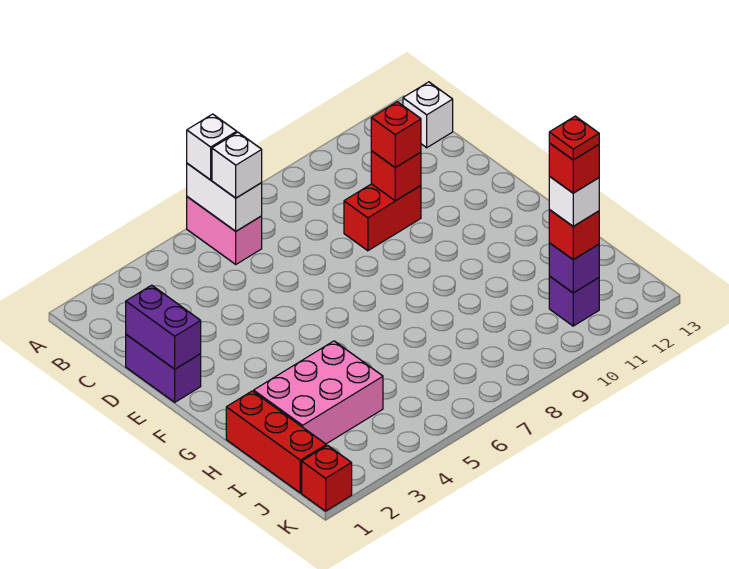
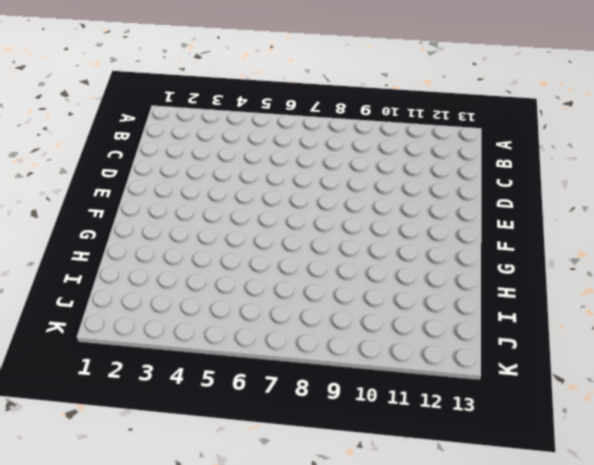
none -> pink brick A6:B6 level 1
none -> white brick B13 level 1
none -> purple brick D1:E1 level 1

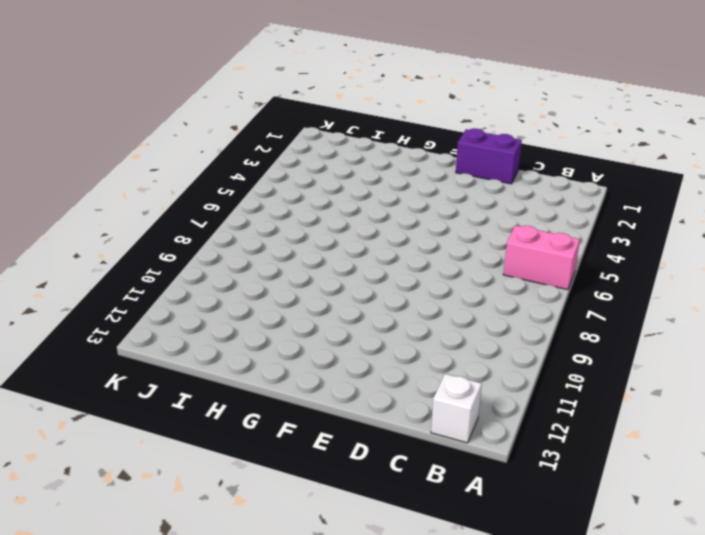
none -> red brick D9:D10 level 1
none -> red brick H1:J1 level 1
none -> pink brick H2:I4 level 1

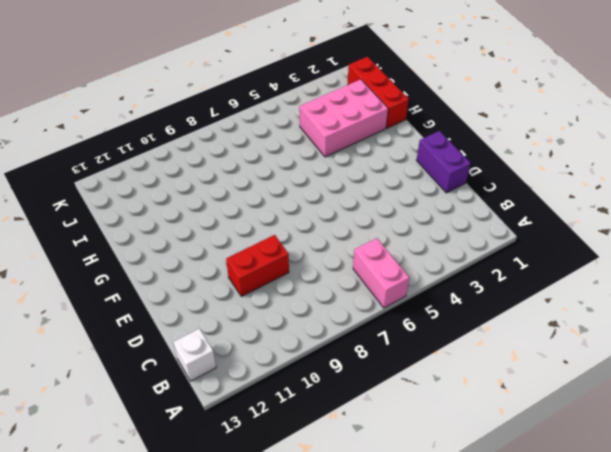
none -> purple brick J11 level 1
none -> red brick K1 level 1
none -> white brick A6:B6 level 2

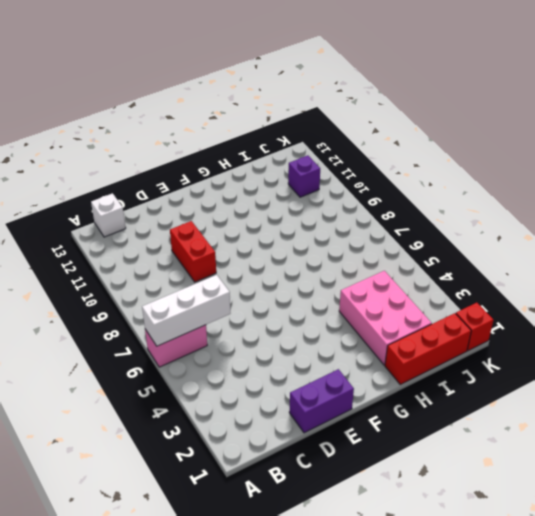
white brick A6:C6 level 2 -> white brick A6:B6 level 2
none -> purple brick D1:E1 level 2
none -> red brick D10 level 2
none -> purple brick J11 level 2

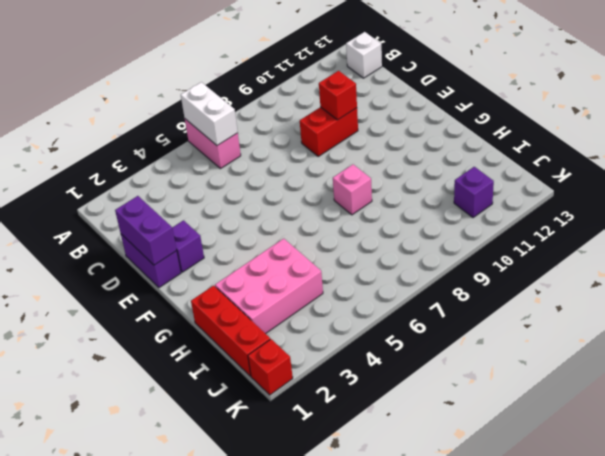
purple brick E2 level 1 -> purple brick J11 level 2
pink brick G8 level 1 -> none
none -> white brick A6 level 3
none -> white brick B6 level 3
none -> red brick D10 level 3

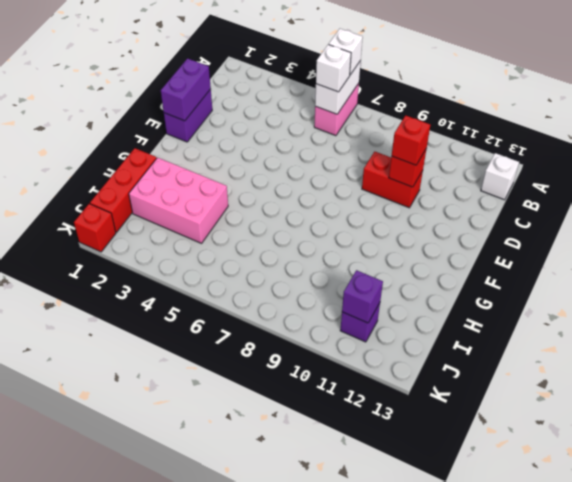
none -> red brick J11 level 3
none -> white brick J11 level 4
none -> red brick J11 level 5

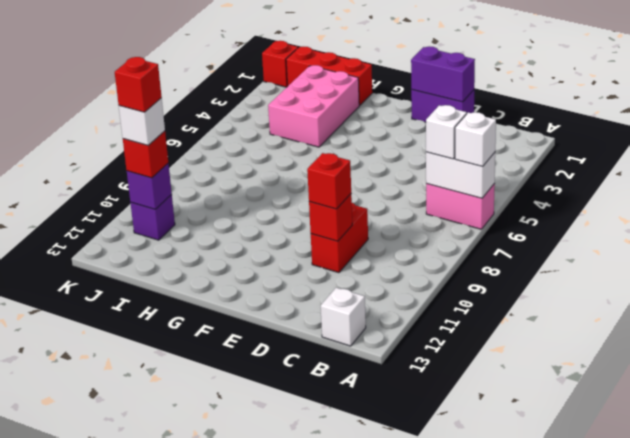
none -> red plate J11 level 6

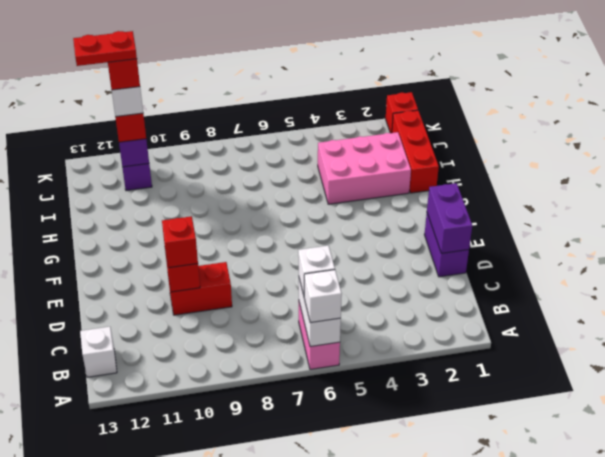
red plate J11:J12 level 6 -> red plate J11 level 6

